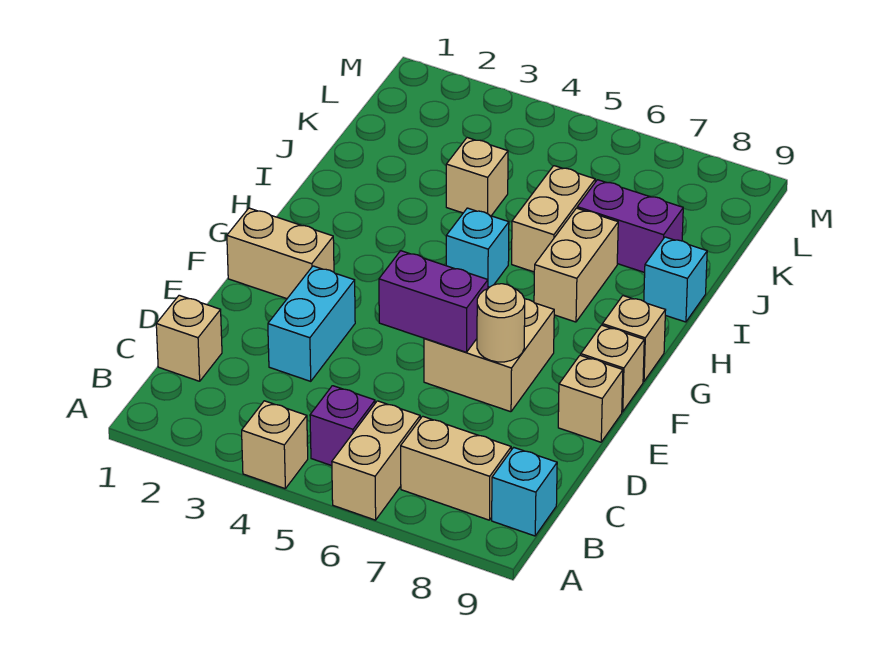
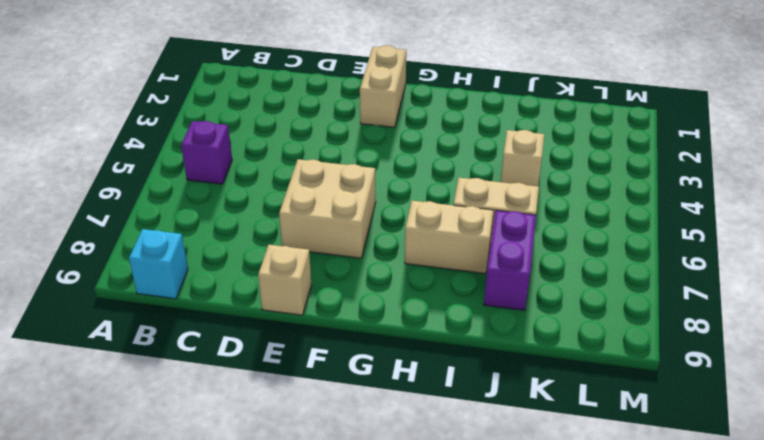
none -> tan brick A4 level 1
none -> tan brick A6:B6 level 1
none -> tan brick B7:B8 level 1

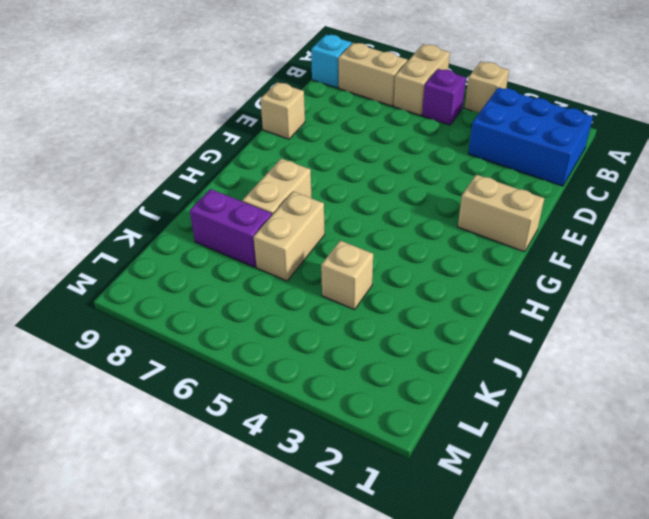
blue brick B1:C3 level 1 -> tan brick C1 level 1
none -> cyan brick D3:E3 level 1
none -> tan brick E6:F7 level 1
none -> tan brick F9 level 1

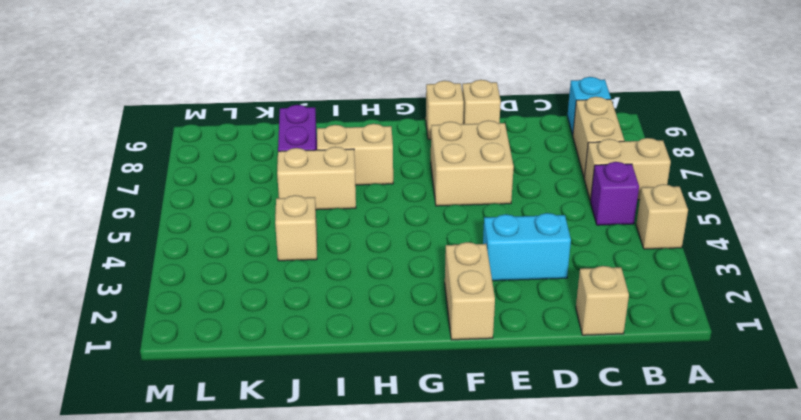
none -> tan brick G9 level 1
none -> cyan brick H5 level 1
none -> cyan brick I9 level 1

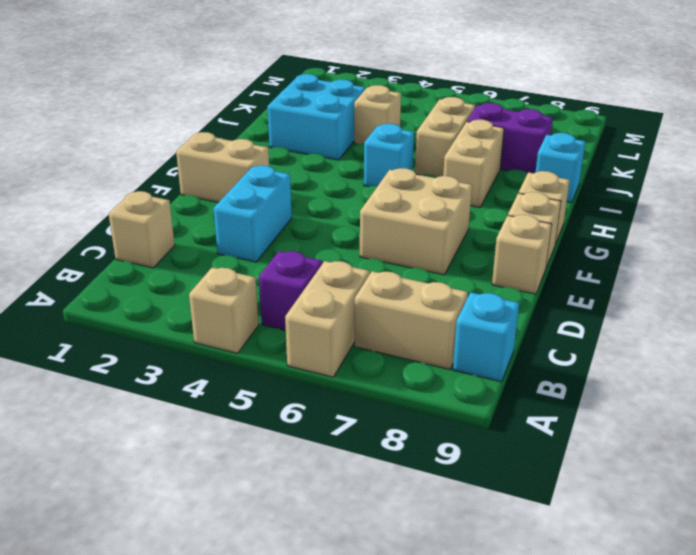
cyan brick I2:J3 level 1 -> none
none -> purple brick E5:E6 level 2
none -> tan round brick E7 level 2

